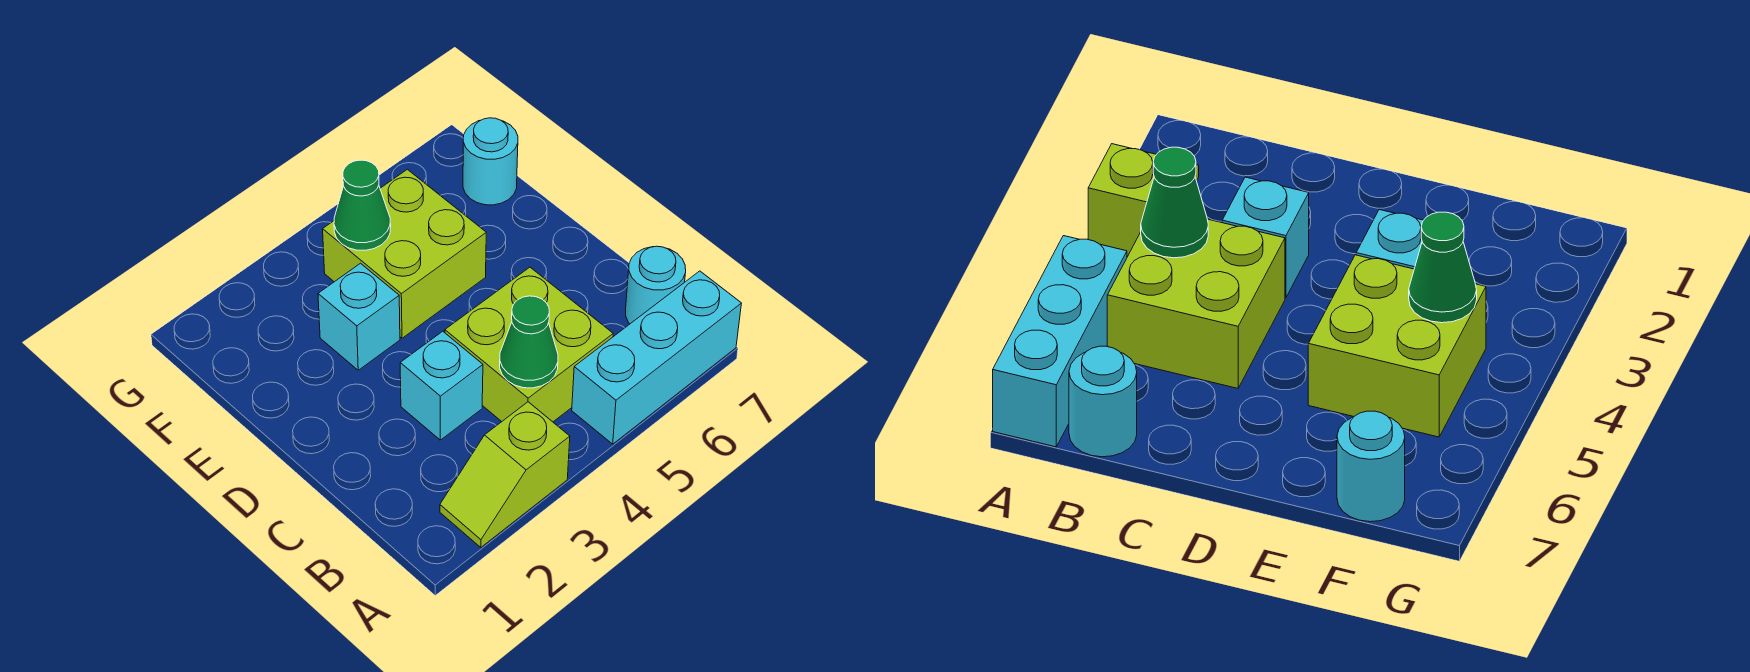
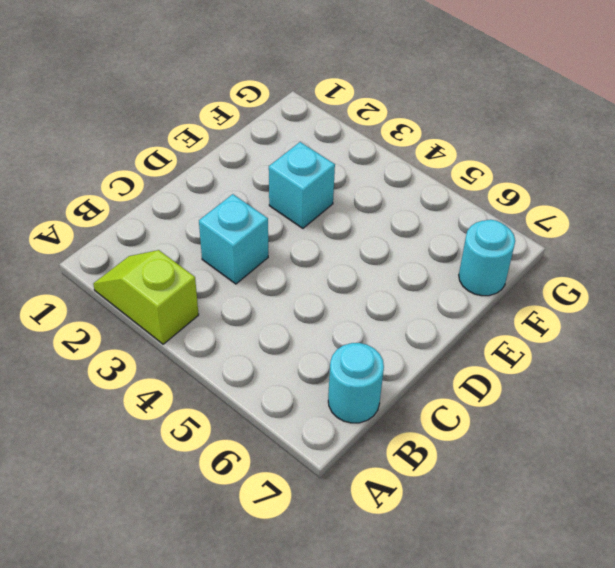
none -> cyan brick A5:A7 level 1
none -> lime brick B4:C5 level 1

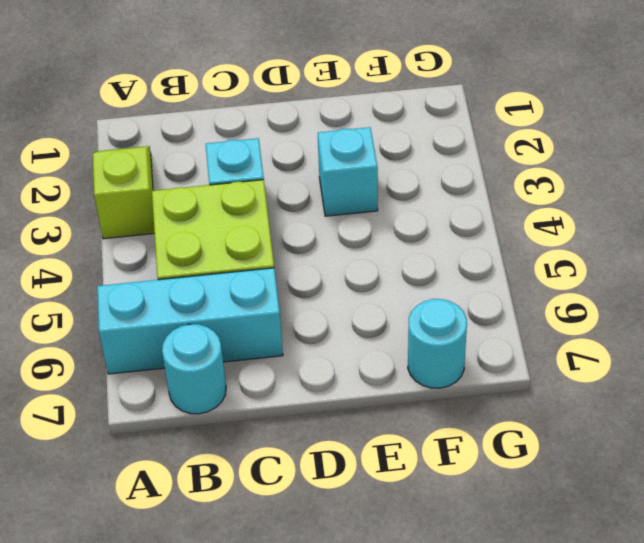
cyan brick A6:C6 level 1 -> cyan brick A5:A7 level 1
none -> lime brick E4:F5 level 1
none -> green cone B4 level 2

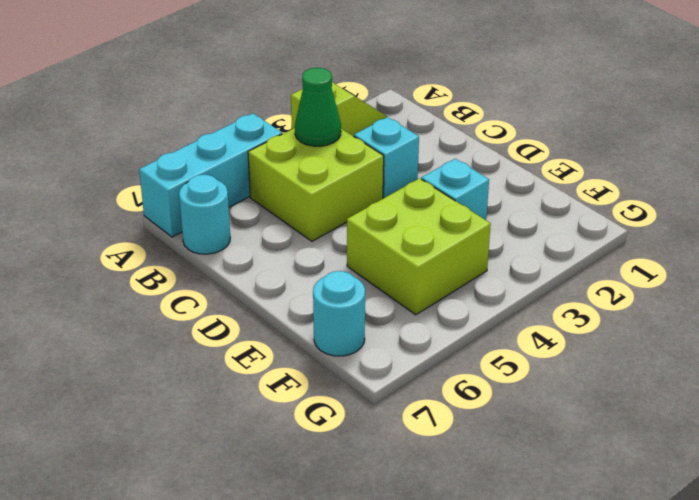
none -> green cone F4 level 2

